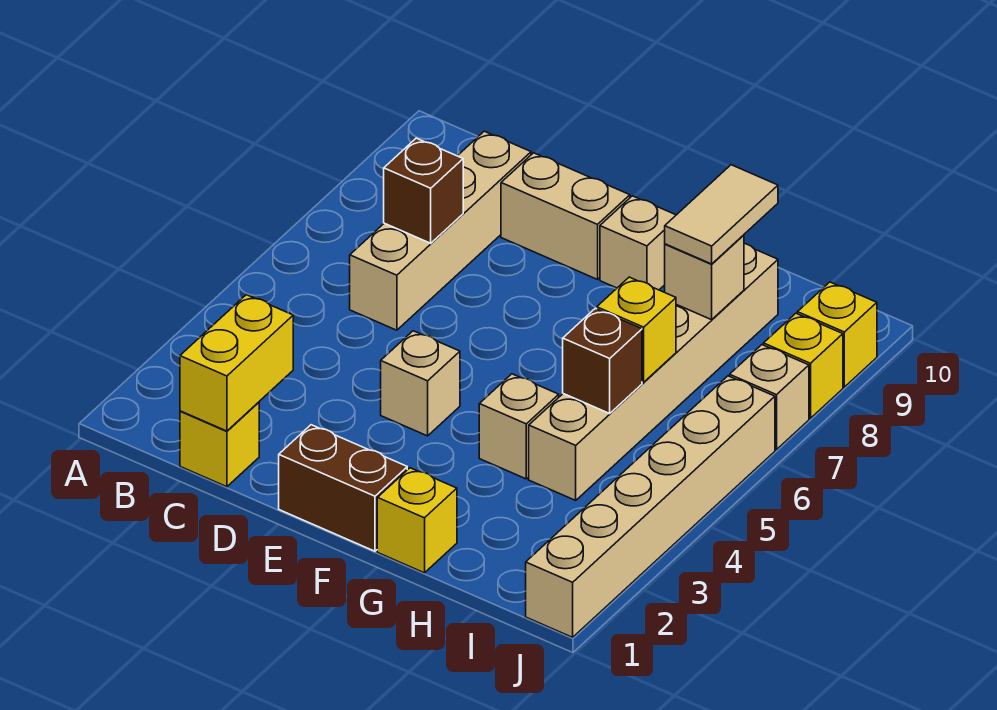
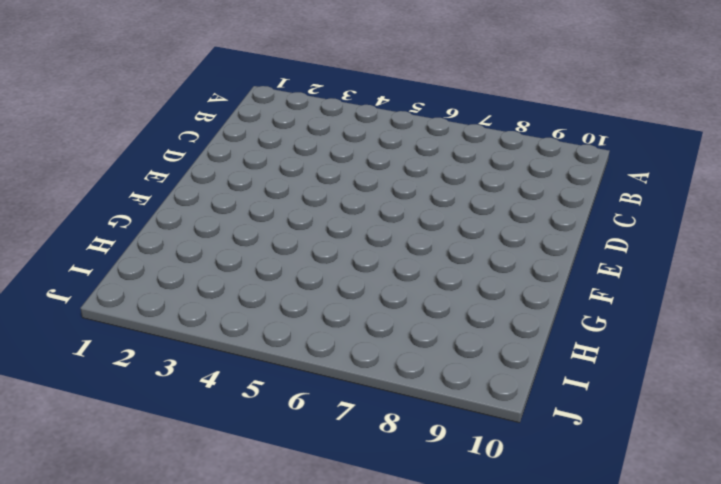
none -> yellow brick C1 level 1
none -> tan brick C6:C9 level 1
none -> tan brick D9:E9 level 1

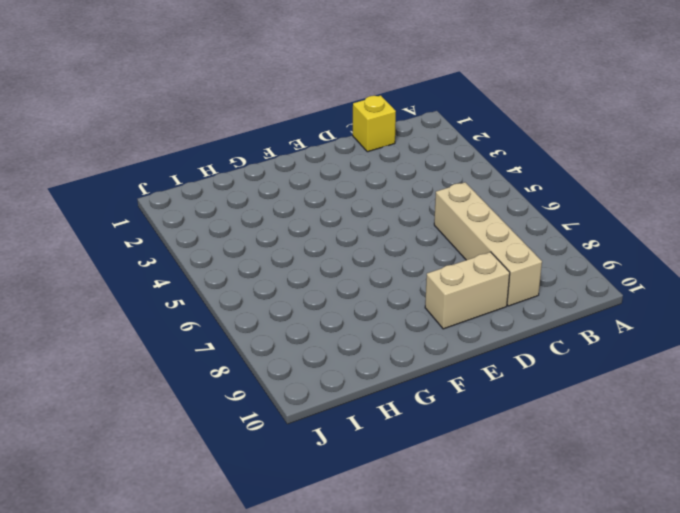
none -> brown brick E1:F1 level 1
none -> tan brick E4 level 1
none -> tan brick F9 level 1

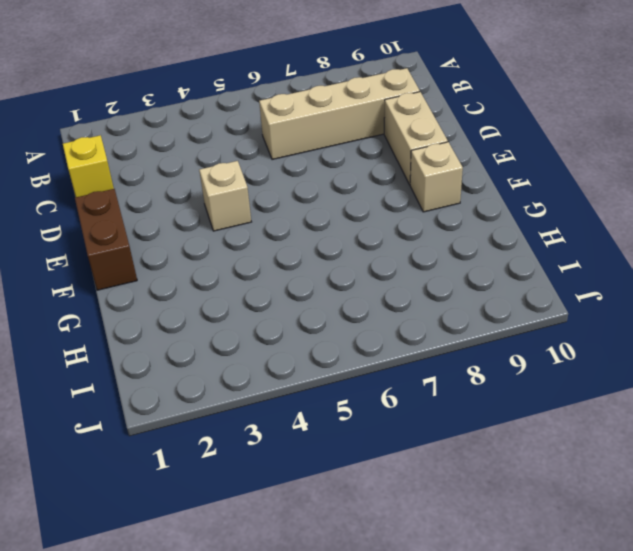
none -> yellow brick G1 level 1
none -> tan brick G4 level 1
none -> tan brick H4:H9 level 1

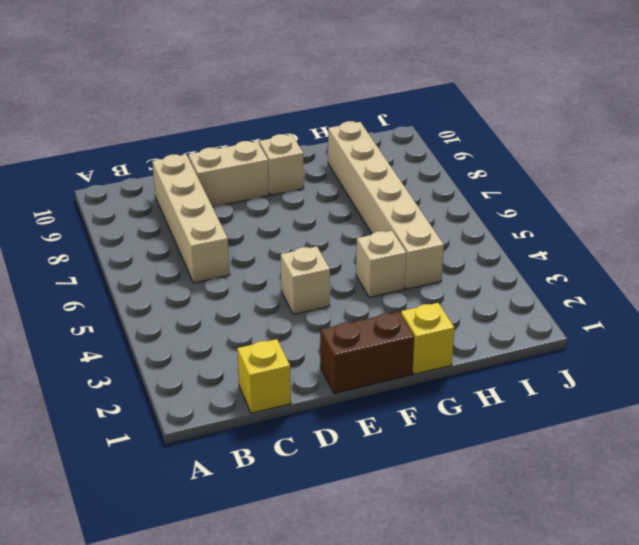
none -> tan brick J1:J6 level 1
none -> tan brick J7 level 1
none -> yellow brick J8 level 1

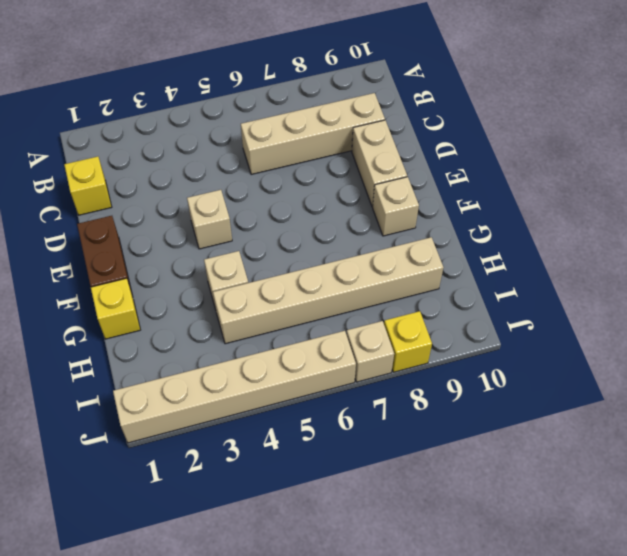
none -> yellow brick J9 level 1
none -> yellow brick C1:C2 level 2
none -> brown brick C7 level 2

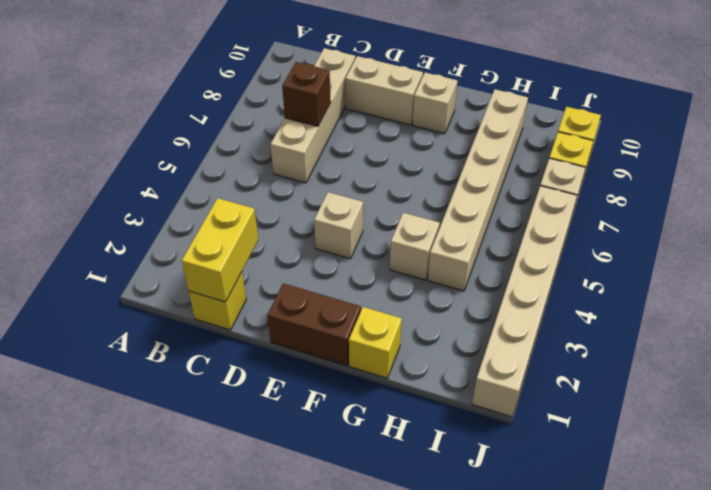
none -> brown brick H5 level 2
none -> yellow brick H6 level 2
none -> tan brick H8 level 2

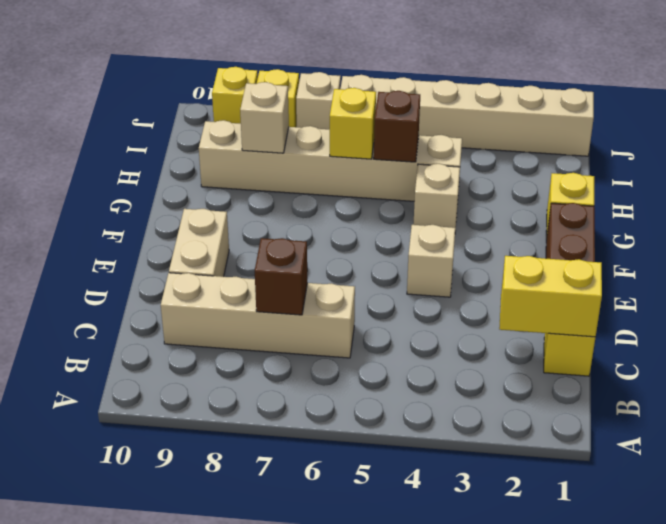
none -> tan brick F9 level 1
none -> tan tile H8:H9 level 3

